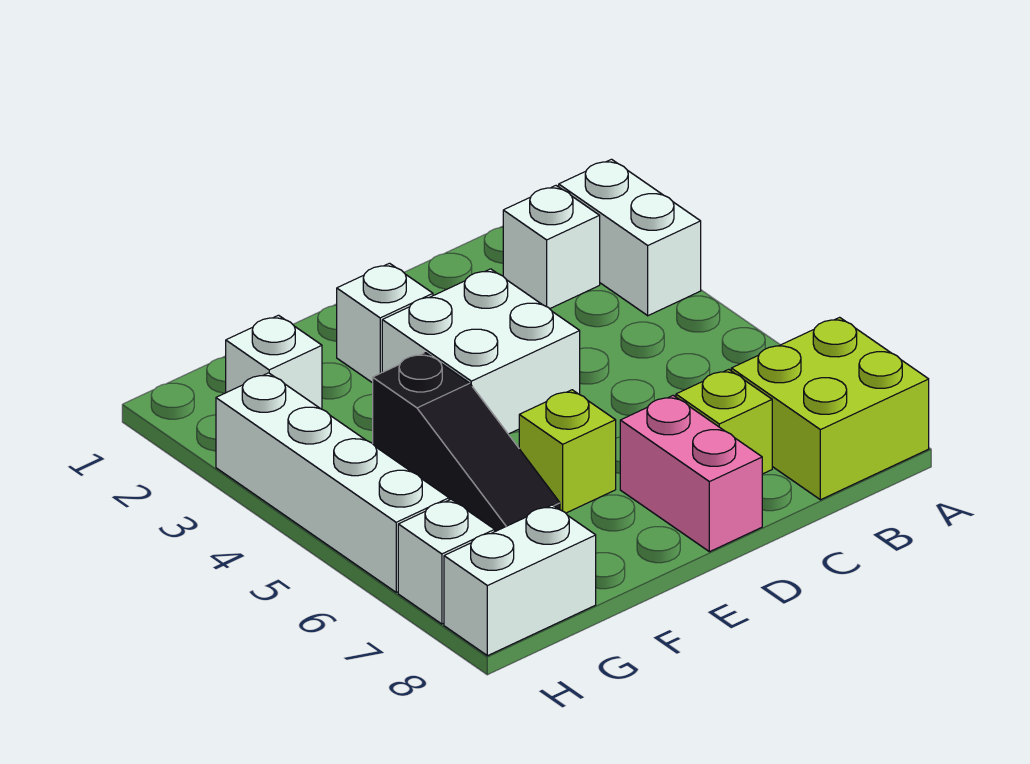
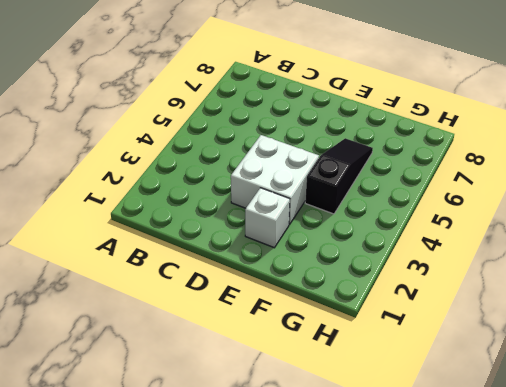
none -> white brick A2:A3 level 1
none -> lime brick A7:B8 level 1
none -> white brick B2 level 1

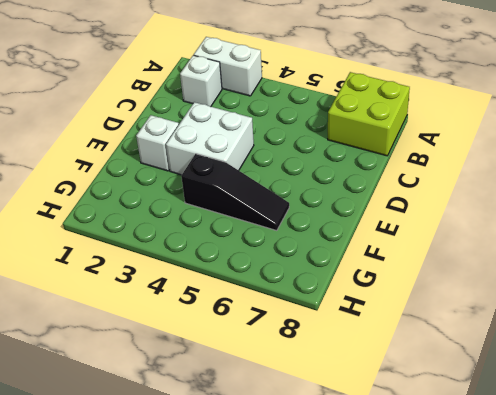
none -> lime brick C7 level 1
none -> pink brick D7:D8 level 1
none -> lime brick E6 level 1

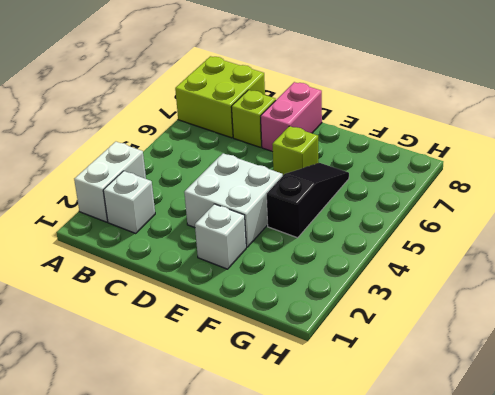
none -> white brick G2 level 1
none -> white brick G8:H8 level 1
none -> white brick H3:H6 level 1

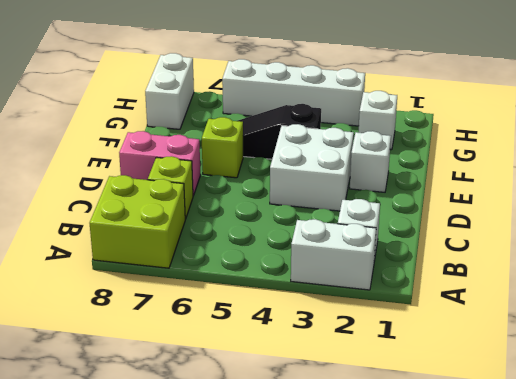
none -> white brick H7 level 1

